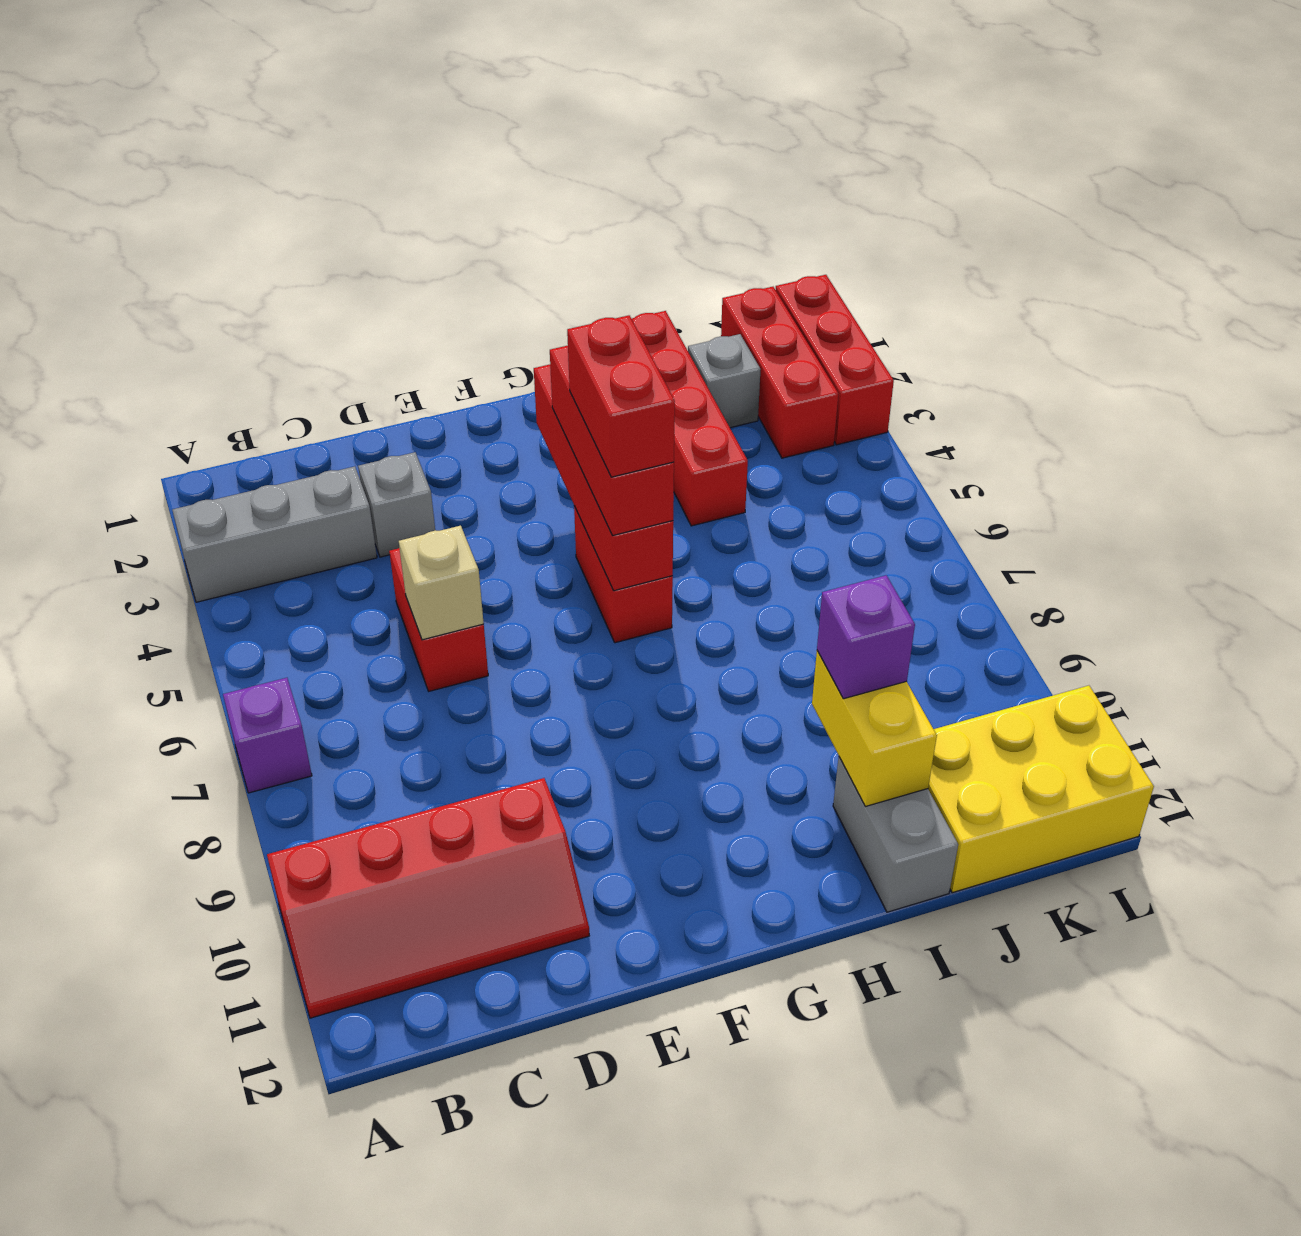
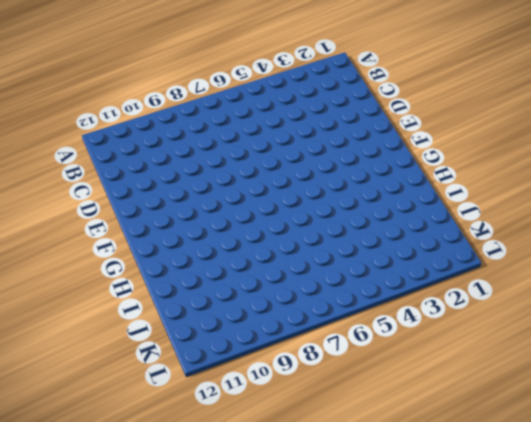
none -> grey brick A3:C3 level 1
none -> purple brick A7 level 1
none -> red slope A10:D11 level 1 top 10

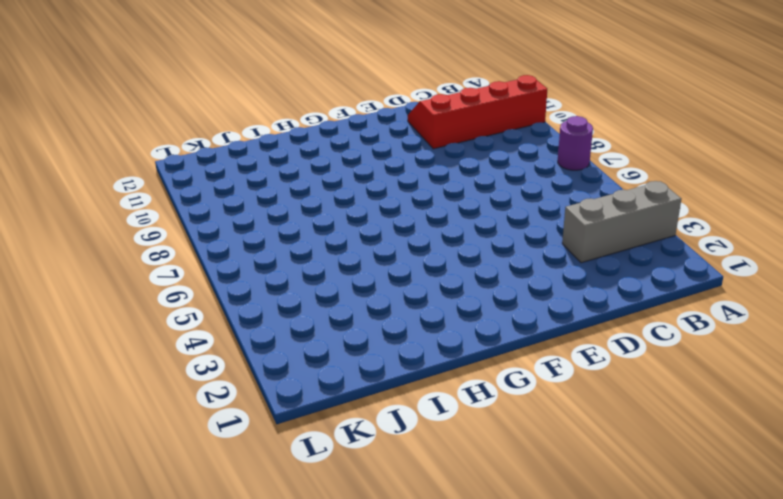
purple round brick A7 level 1 -> purple brick A7 level 1
none -> grey brick D3 level 1
none -> red brick D5:D6 level 1
none -> red brick G5:G6 level 1

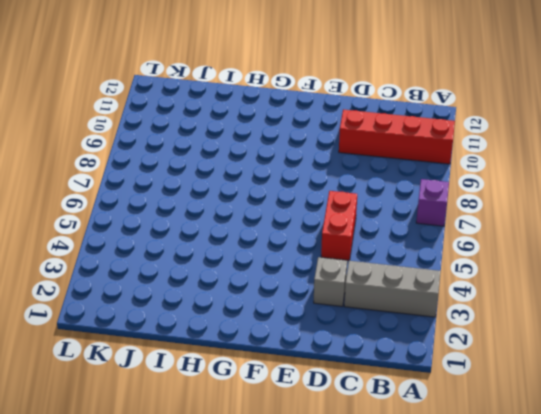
none -> red brick G5:G6 level 1
none -> red brick I1:I4 level 1
none -> grey brick I11:I12 level 1

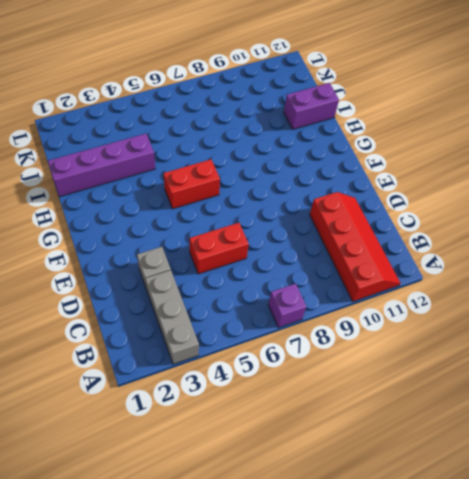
purple brick I1:I4 level 1 -> red brick I1:I4 level 1
purple brick I11:I12 level 1 -> grey brick I11:I12 level 1
none -> grey brick J2 level 1
none -> yellow brick J11:L12 level 1
none -> red brick K1:K3 level 1

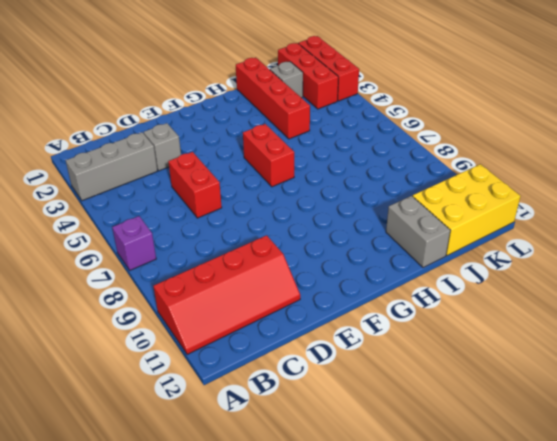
none -> tan brick D6 level 2
none -> red brick G3:G6 level 2
none -> yellow brick I10:I11 level 2

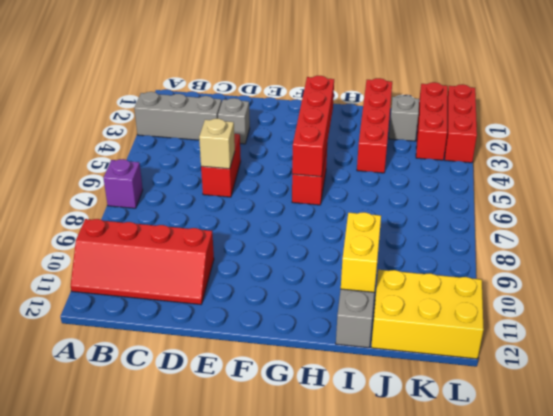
none -> red brick G4:G6 level 3
none -> purple brick I10 level 3
none -> red brick G5:G6 level 4

